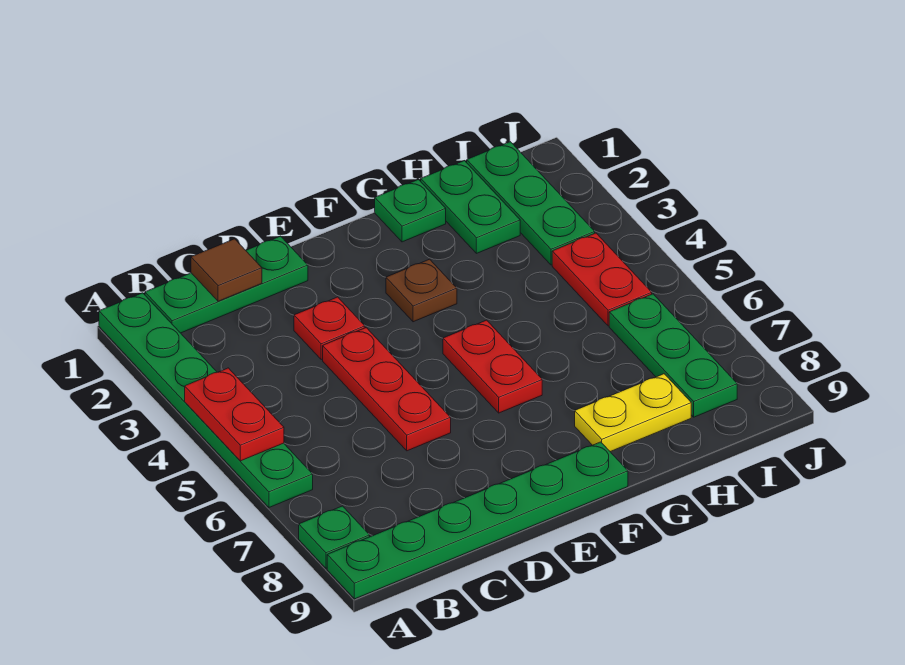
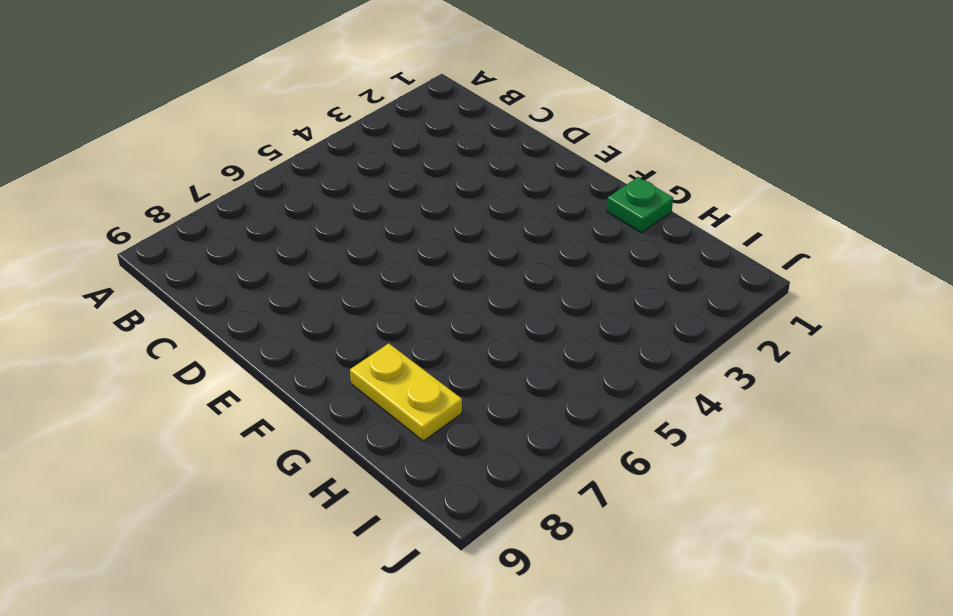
none -> green plate A1:A6 level 1
none -> green plate A8 level 1
none -> green plate A9:F9 level 1

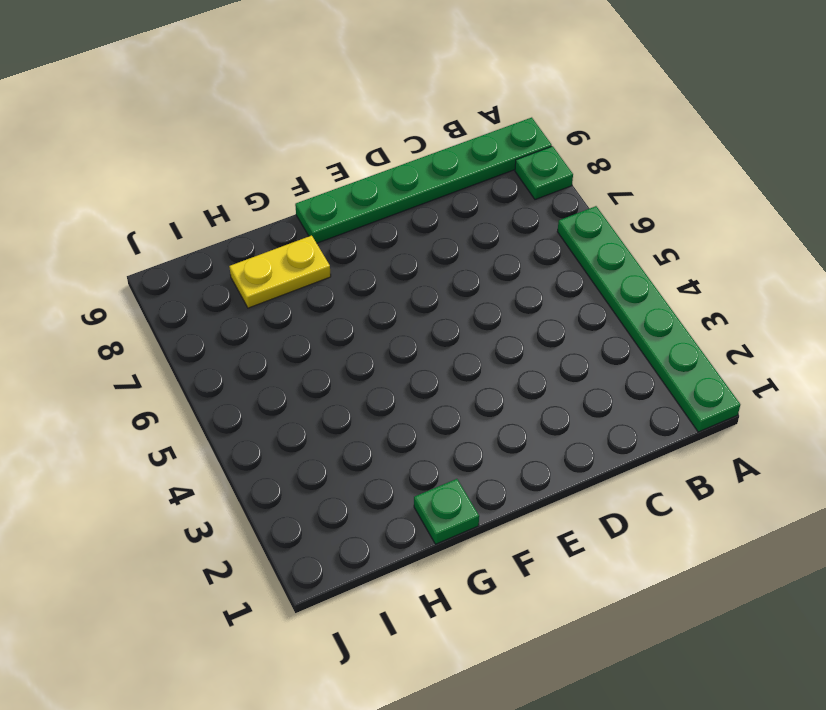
none -> green plate B1:D1 level 1
none -> red plate D3 level 1
none -> red plate D4:D6 level 1

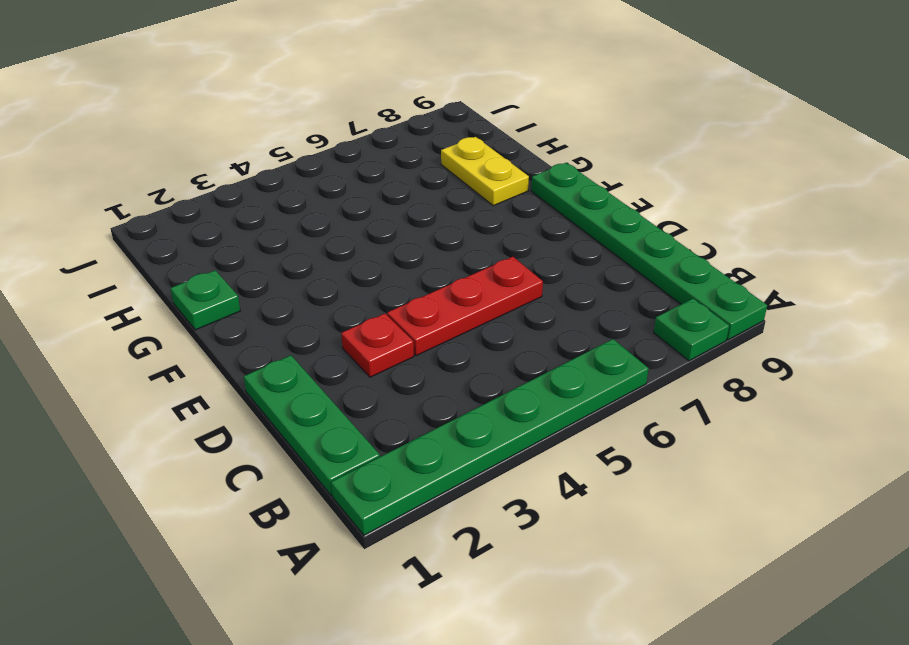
none -> brown plate F3 level 1
none -> red plate F5:F6 level 1
none -> green plate H1:H2 level 1

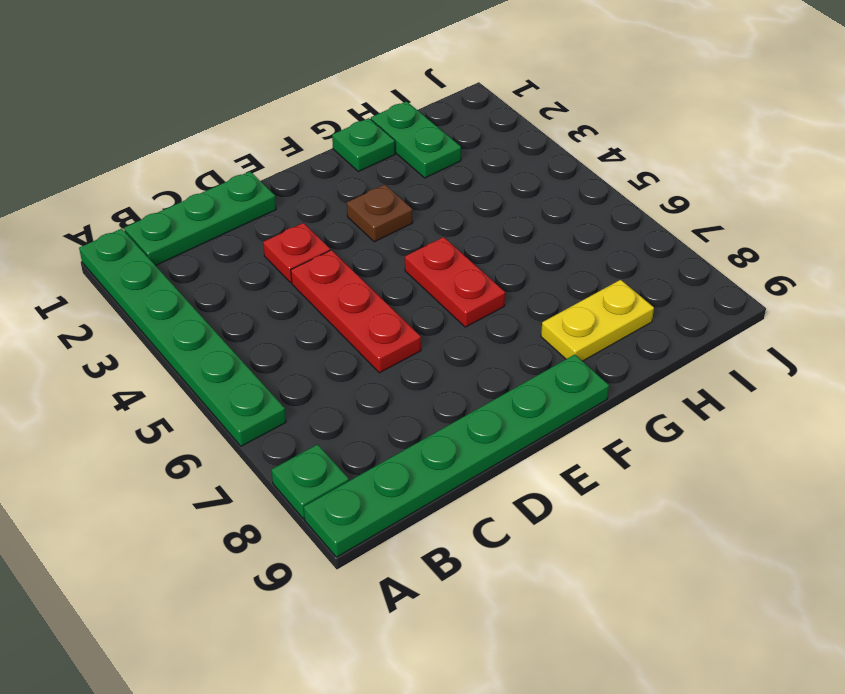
none -> green plate I1:I3 level 1
none -> red plate I4:I5 level 1
none -> green plate I6:I8 level 1

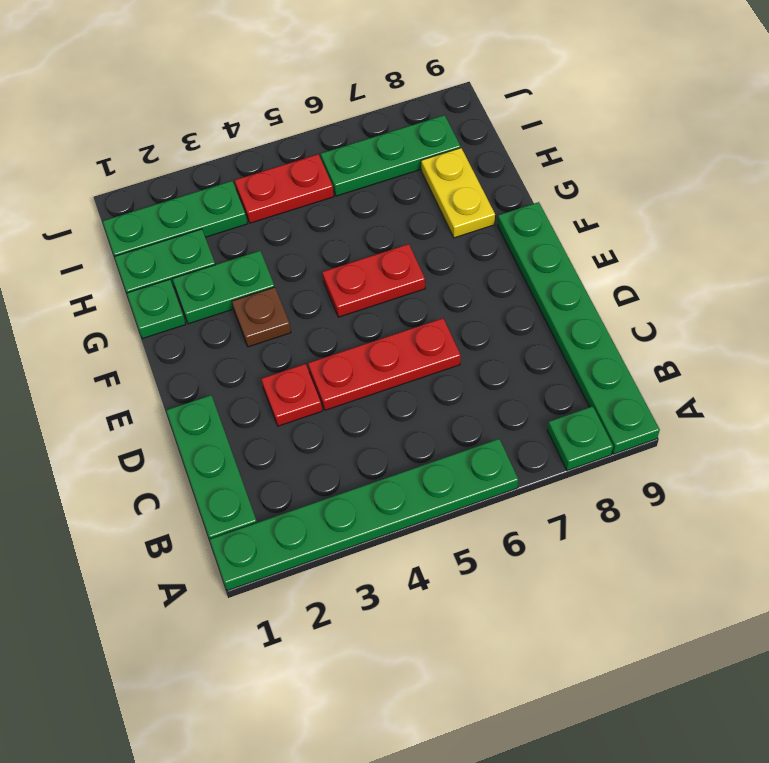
green plate G2:G3 level 1 -> none
none -> red plate A4:A5 level 2
none -> brown tile C1 level 2

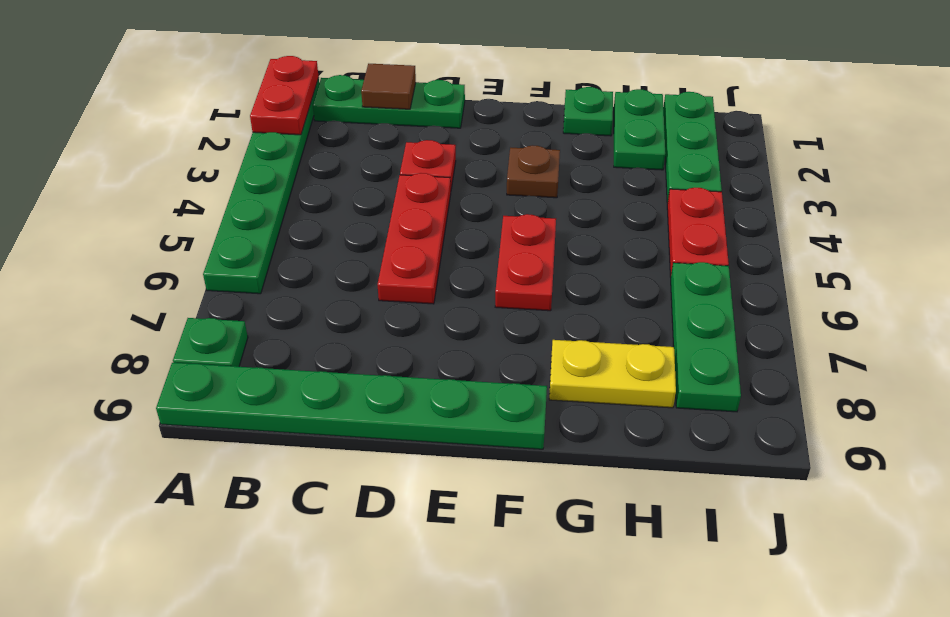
red plate A1:A2 level 2 -> red plate A4:A5 level 2

